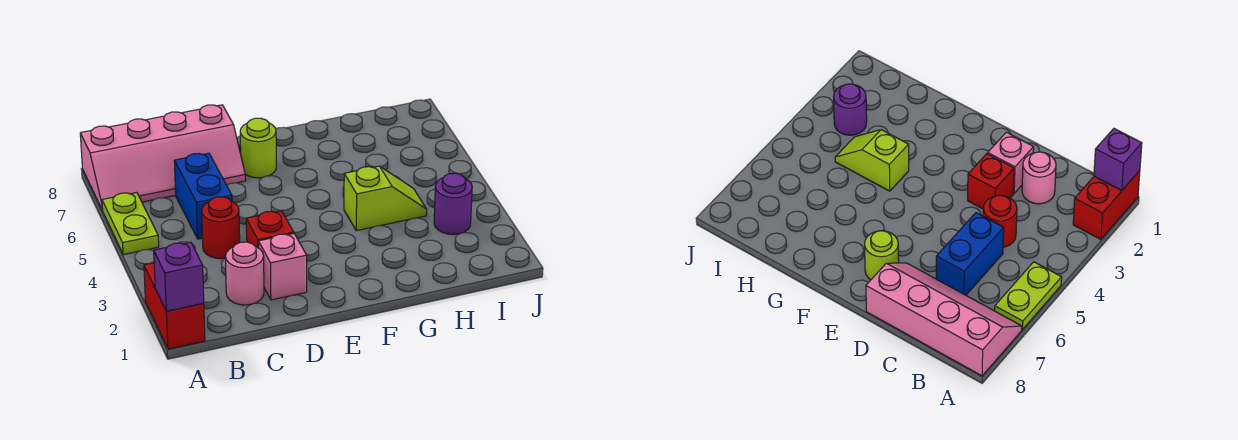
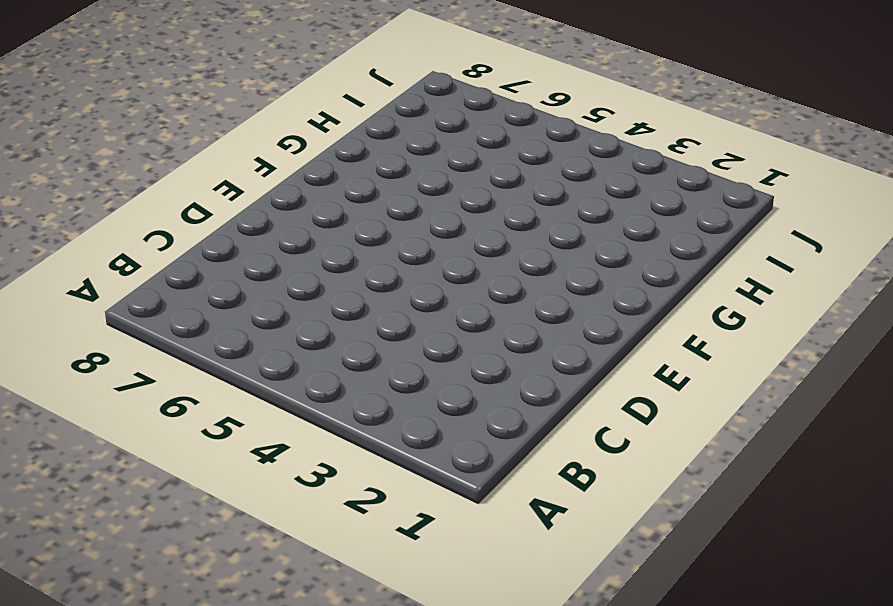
none -> red brick A1:A2 level 1
none -> lime plate A5:A6 level 1
none -> pink slope A7:D8 level 1 top 8

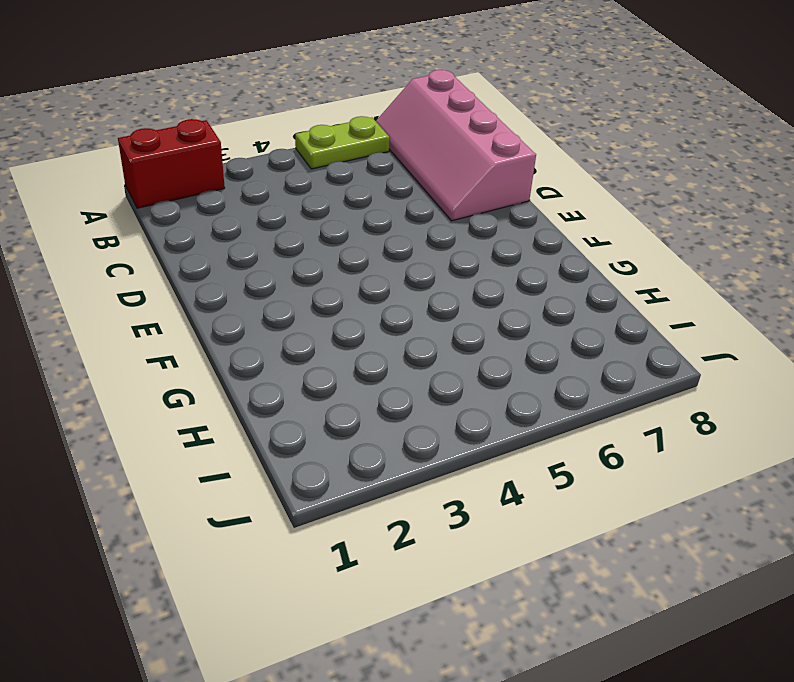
none -> pink round brick C2 level 1
none -> red round brick C4 level 1
none -> blue brick C5:C6 level 1

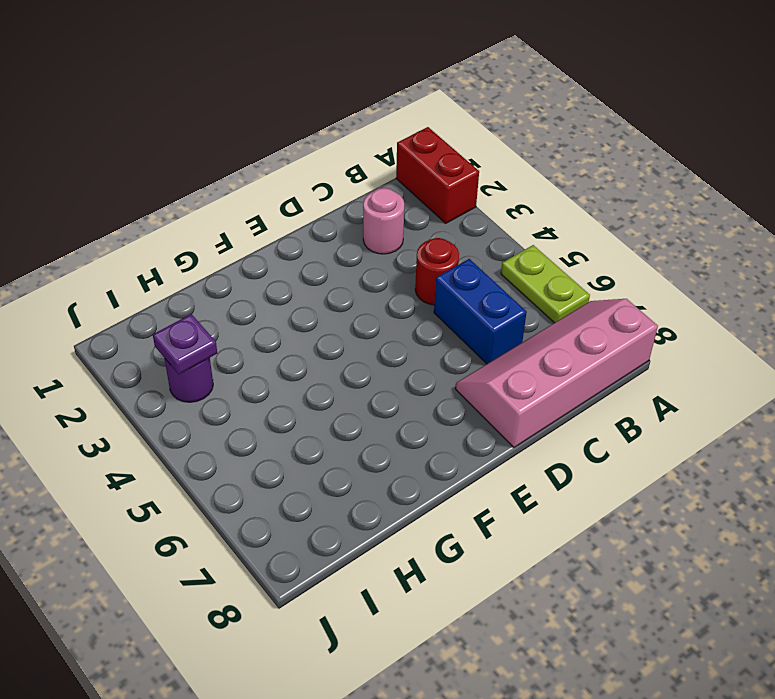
purple plate I3 level 2 -> none
none -> pink brick D2 level 1
none -> red brick D3 level 1
none -> lime round brick E7 level 1

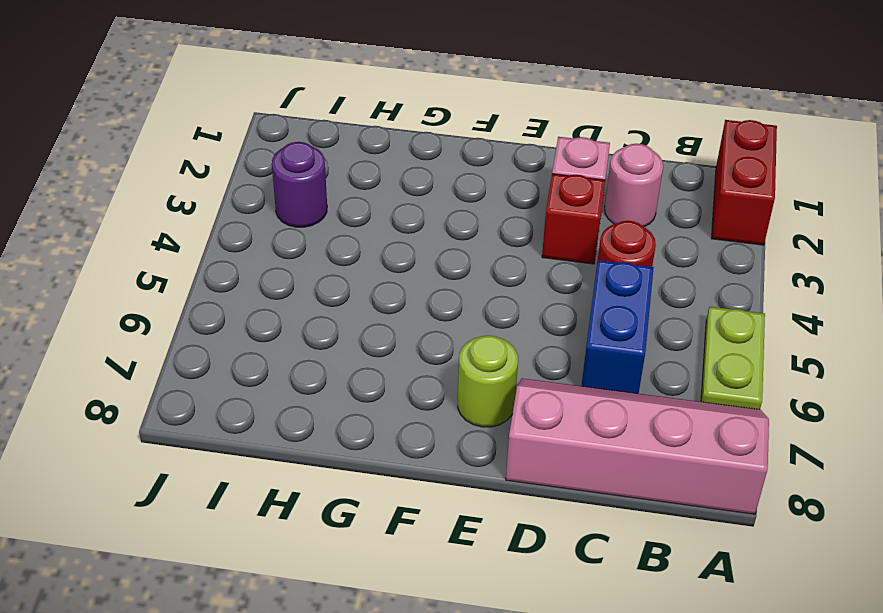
none -> lime slope G4:H4 level 1 top G
none -> purple brick A1 level 2

